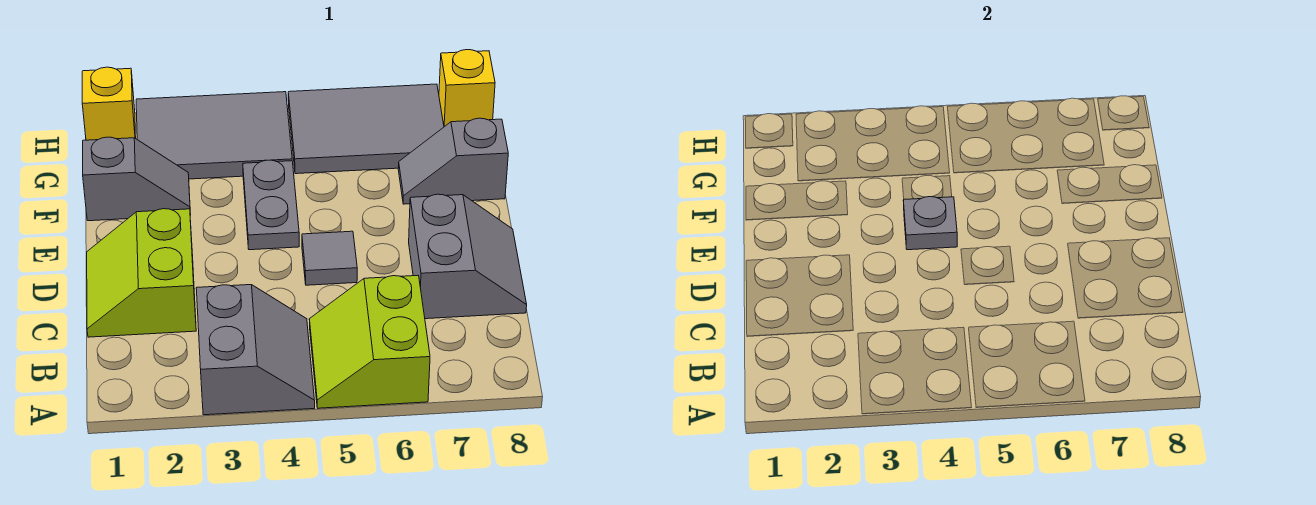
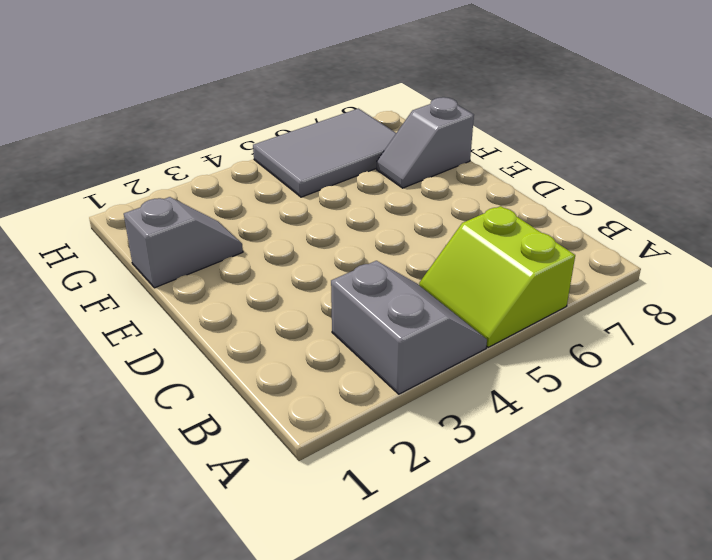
none -> lime slope C1:D2 level 1 top 2
none -> grey slope C7:D8 level 1 top 7
none -> grey tile D5 level 1

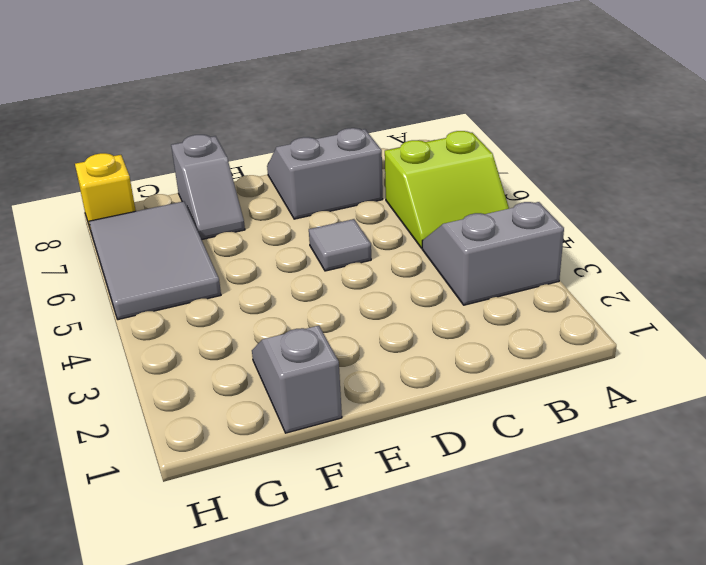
none -> lime slope C1:D2 level 1 top 2
none -> grey plate E4:F4 level 1
none -> grey tile G2:H4 level 1

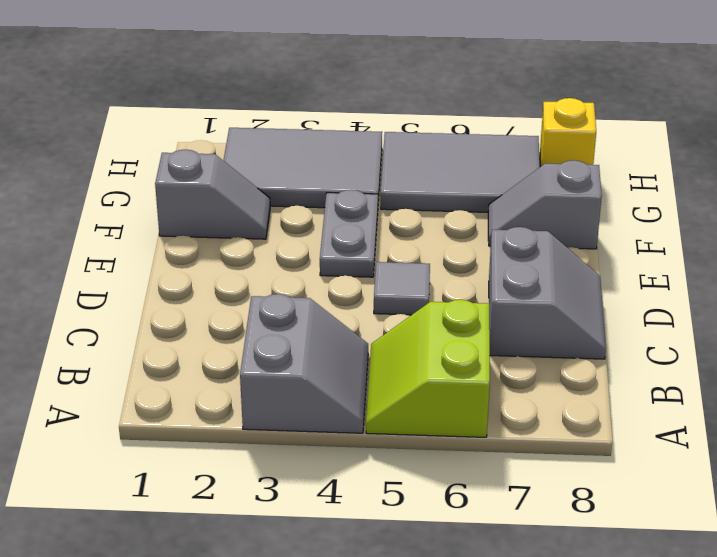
none -> lime slope C1:D2 level 1 top 2
none -> yellow brick H1 level 1
none -> grey plate E4 level 2

